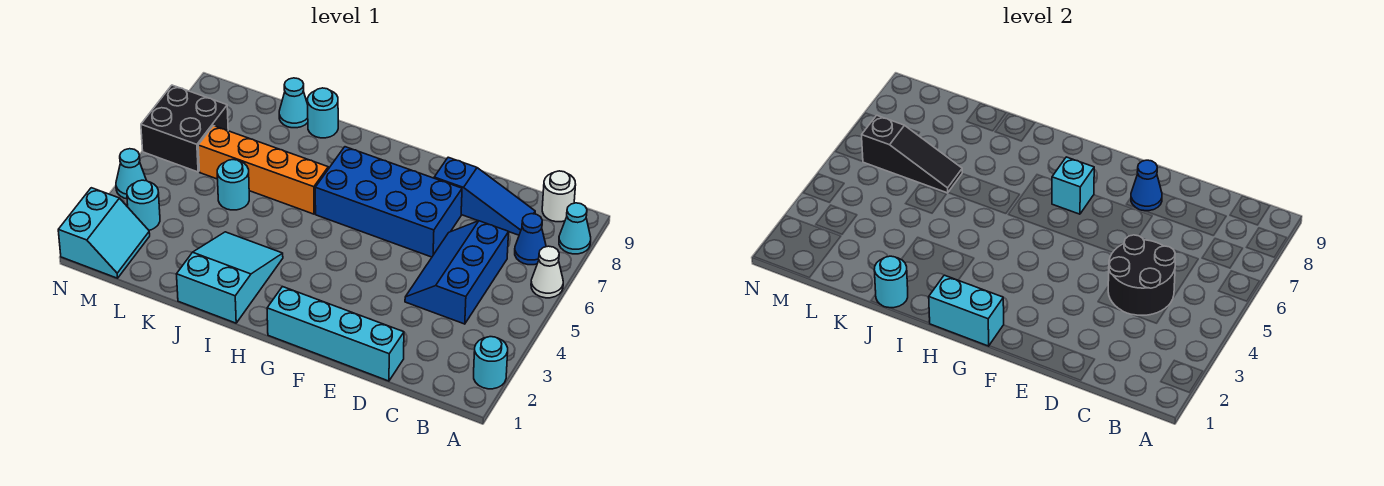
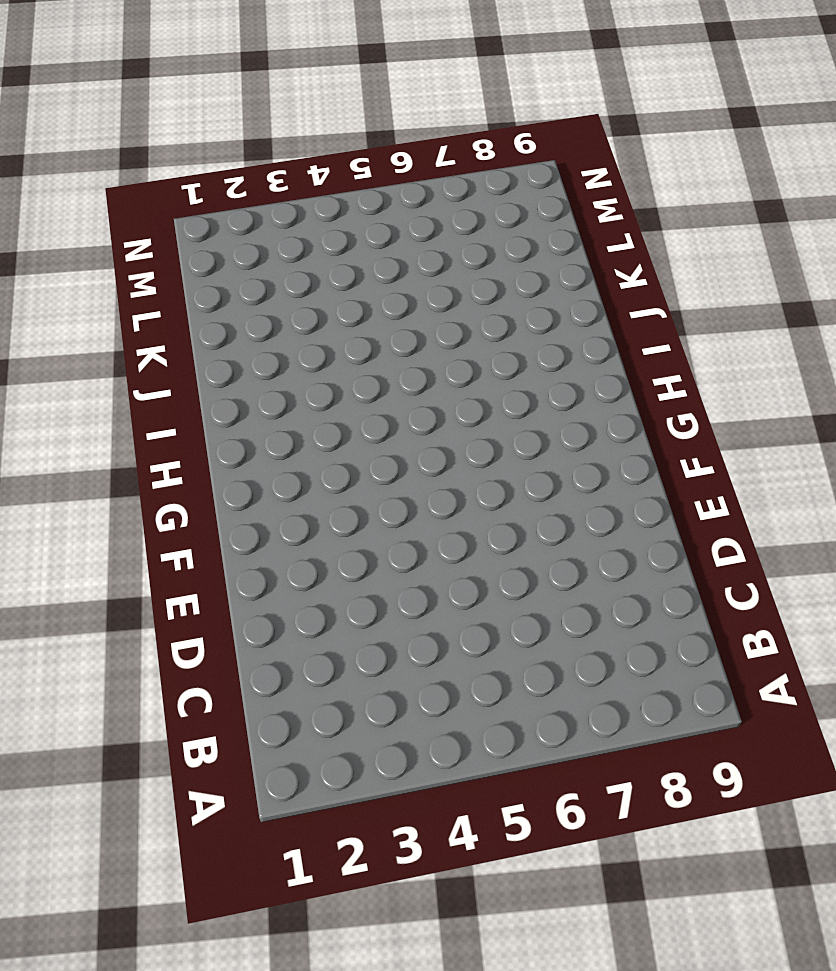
none -> cyan round brick A2 level 1
none -> white cone A6 level 1
none -> cyan cone A8 level 1

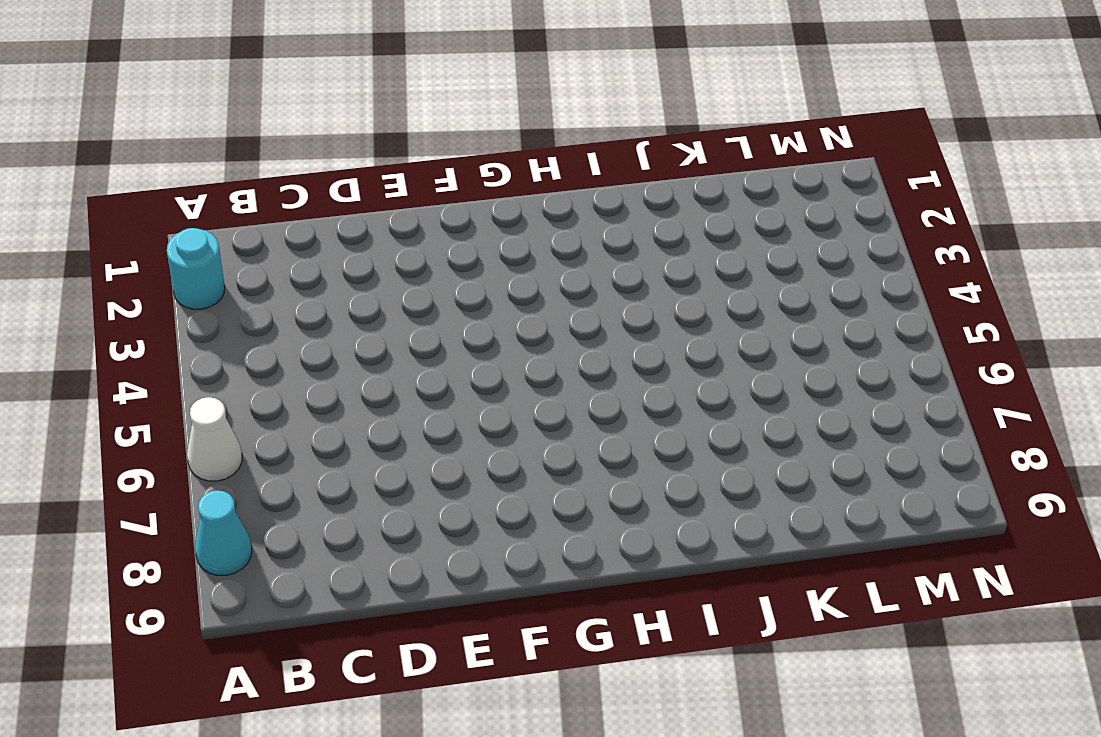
none -> blue cone B7 level 1
none -> white round brick B9 level 1
none -> blue slope C4:D6 level 1 top C

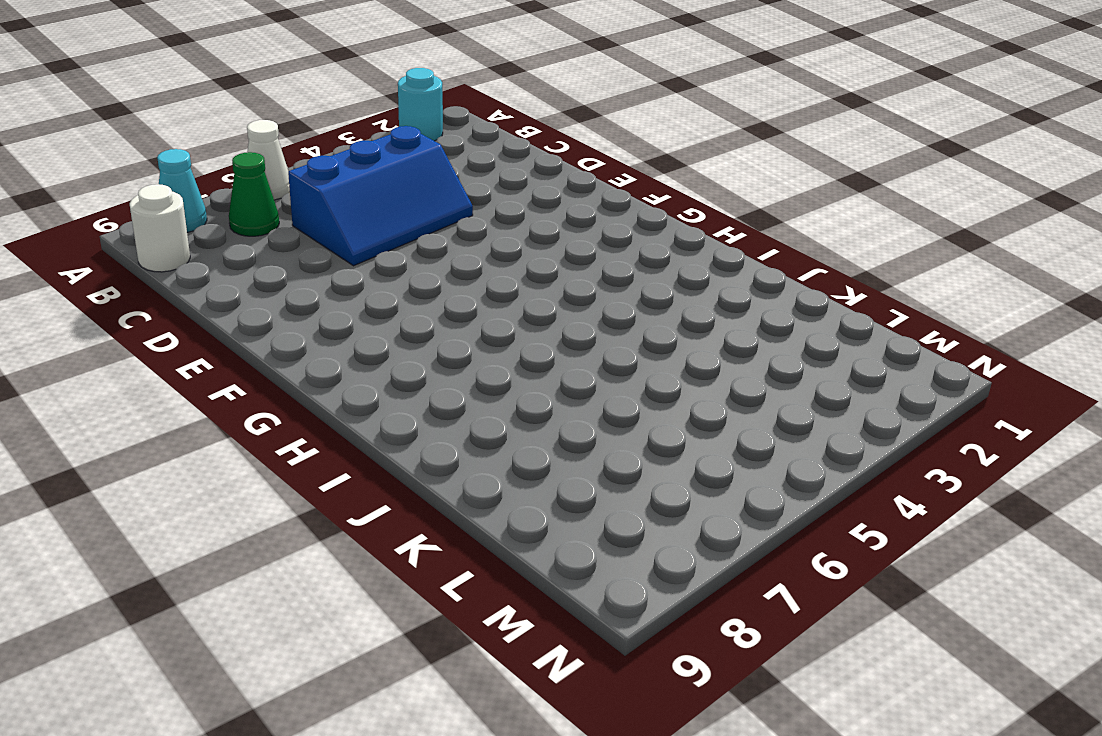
green cone B7 level 1 -> blue cone B7 level 1
none -> blue slope C8:E8 level 1 top E
none -> cyan brick D1:G1 level 1
none -> blue brick E6:H7 level 1

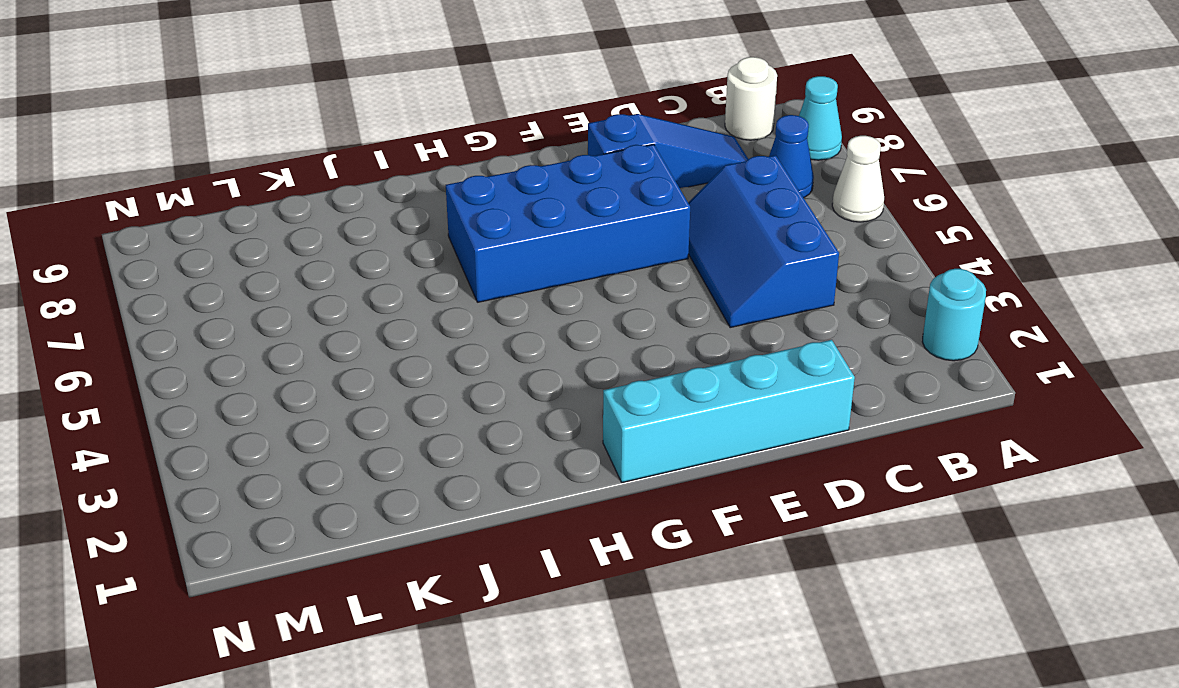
none -> cyan slope I1:J3 level 1 top 1
none -> orange brick I6:L6 level 1
none -> cyan round brick J9 level 1

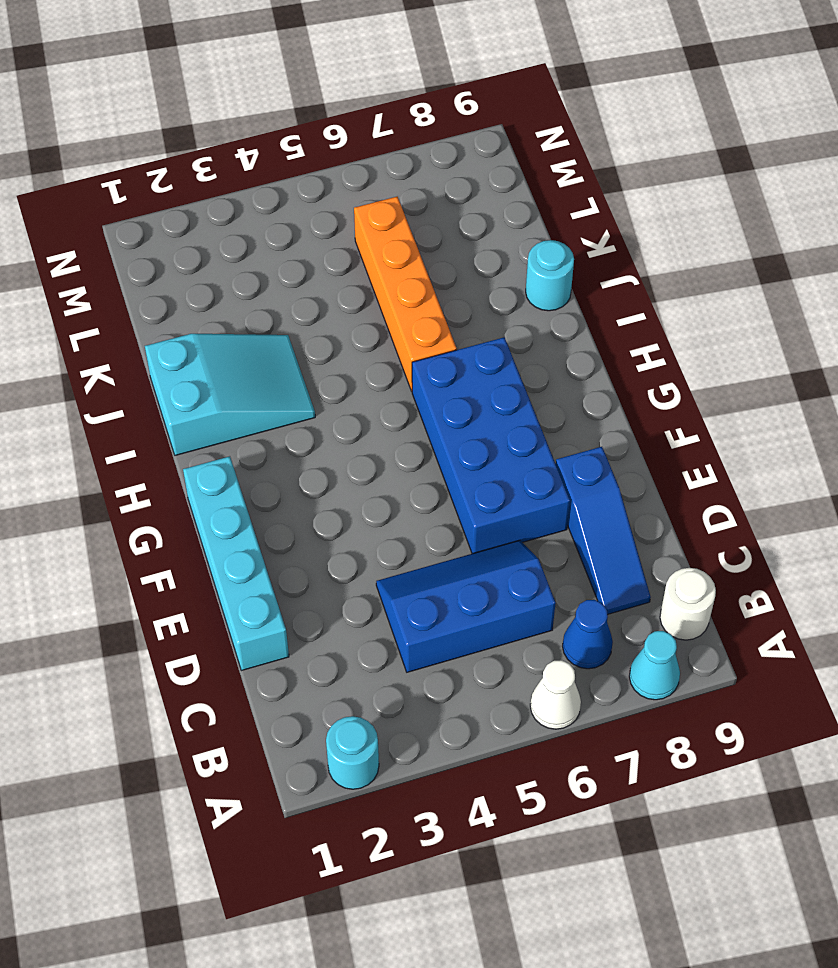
none -> cyan round brick K5 level 1
none -> cyan cone K9 level 1
none -> cyan slope M1:N2 level 1 top N

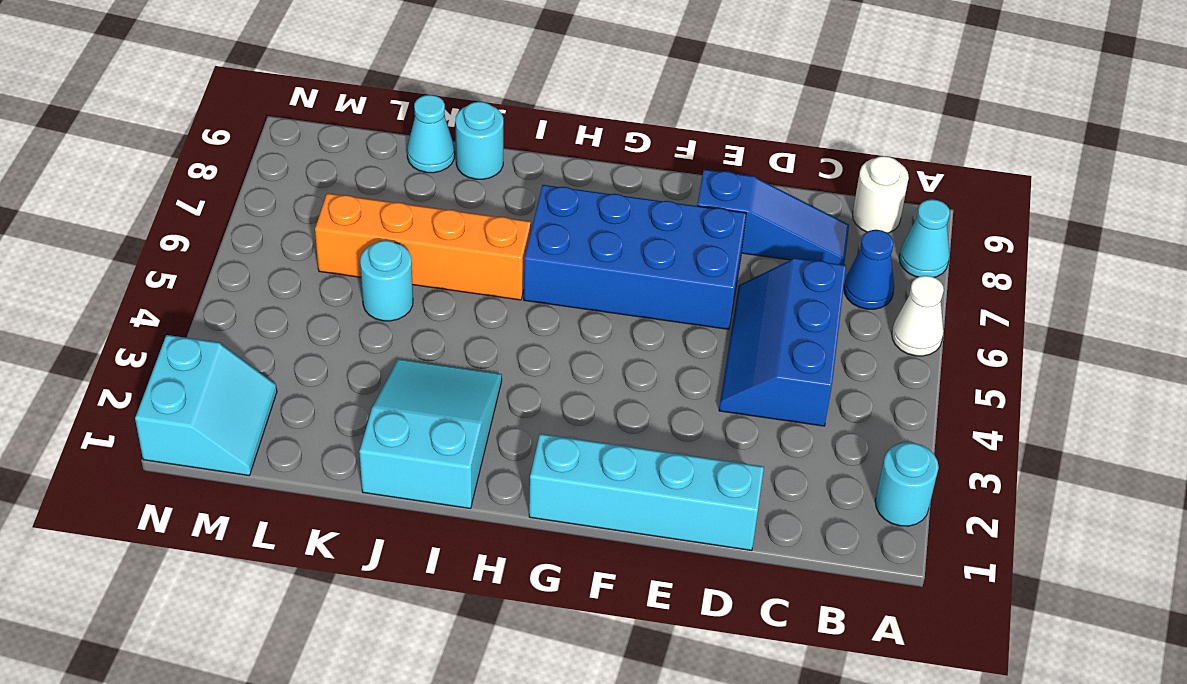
none -> cyan round brick M3 level 1
none -> black brick M6:N7 level 1
none -> cyan cone N4 level 1

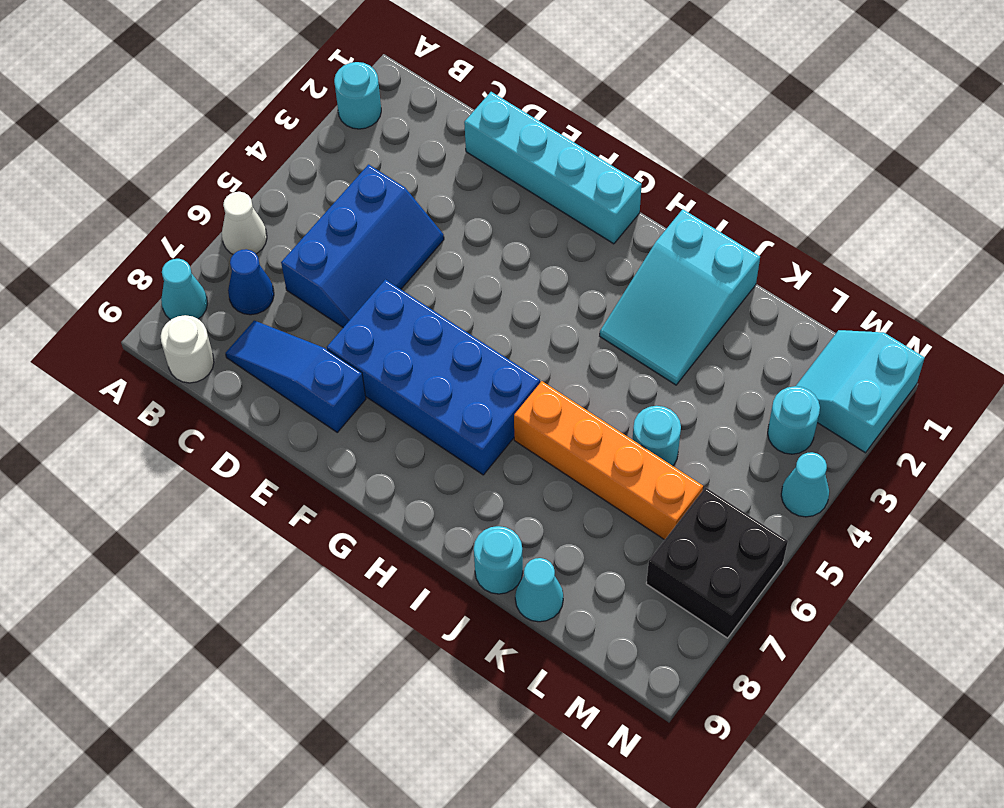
none -> black round brick C4:D5 level 2
none -> blue cone E8 level 2
none -> cyan brick G1:H1 level 2

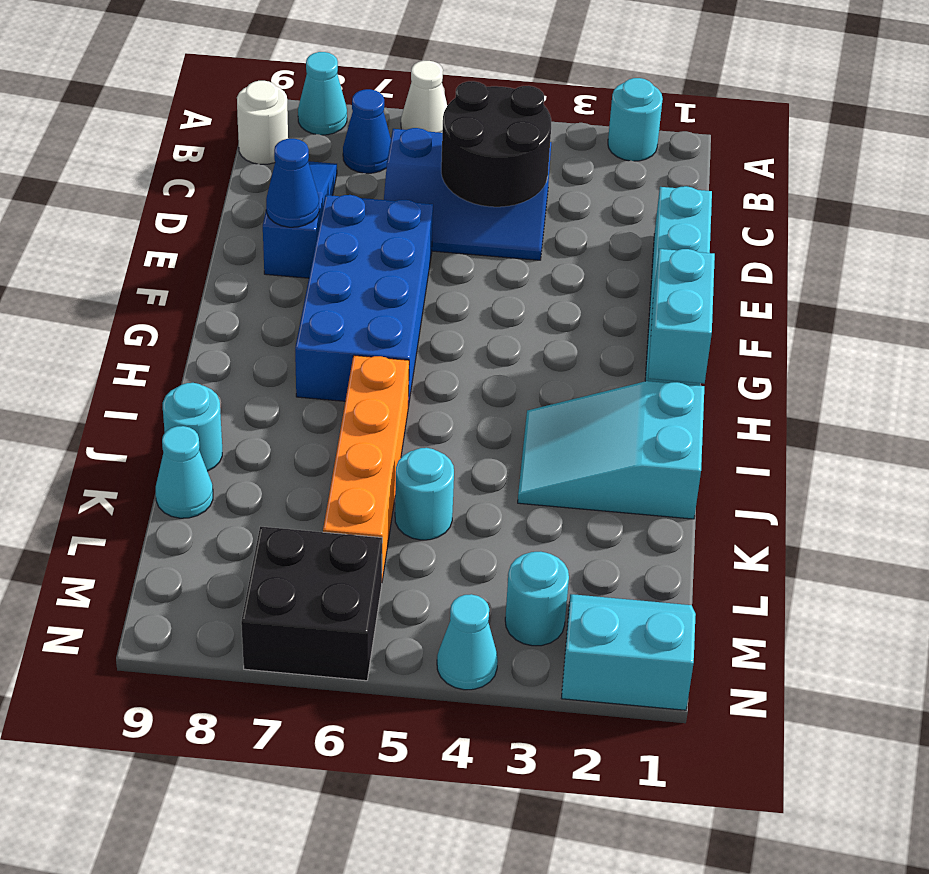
none -> cyan brick G7 level 2
none -> cyan round brick J1 level 2
none -> black slope K6:M6 level 2 top M

